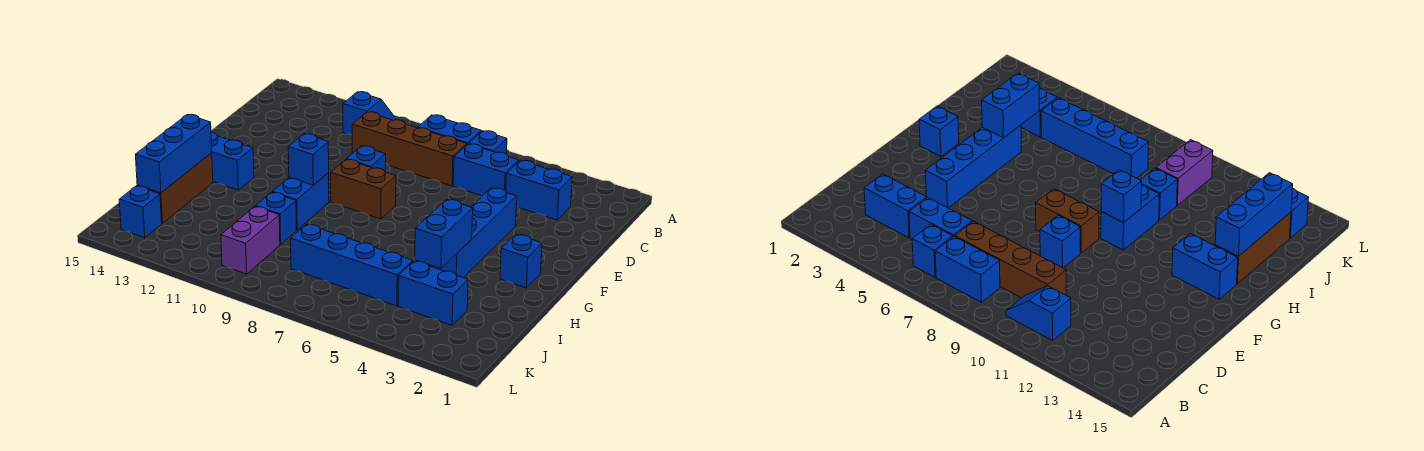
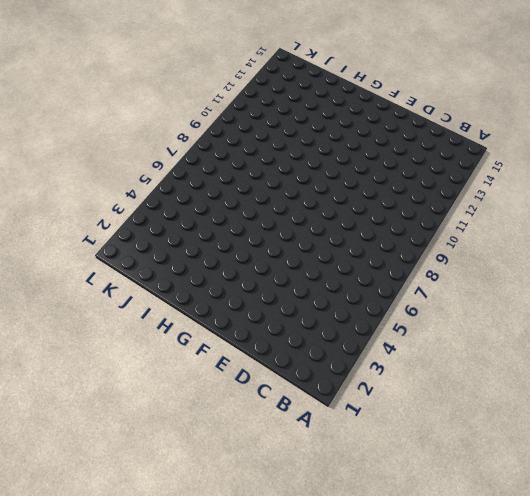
none -> blue brick B6 level 1
none -> blue brick B7:B8 level 1
none -> blue slope B10:B11 level 1 top 11

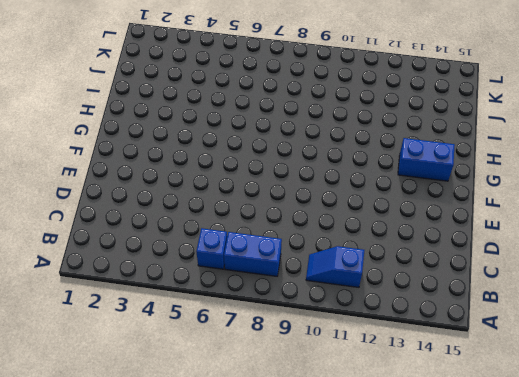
none -> blue brick C3:C4 level 1
none -> blue brick C5:C6 level 1
none -> brown brick C7:C10 level 1

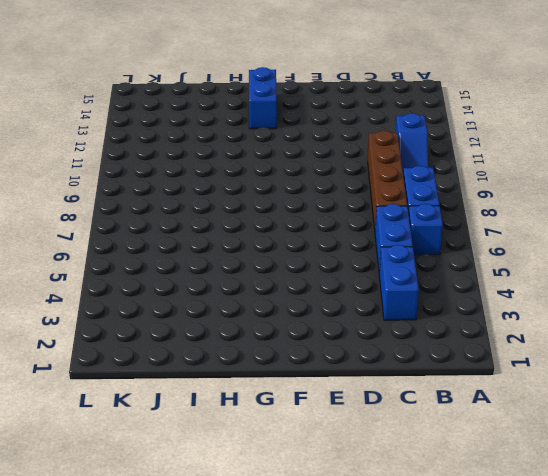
none -> blue brick E4:H4 level 1
none -> blue brick E9 level 1
none -> brown brick F8:F9 level 1

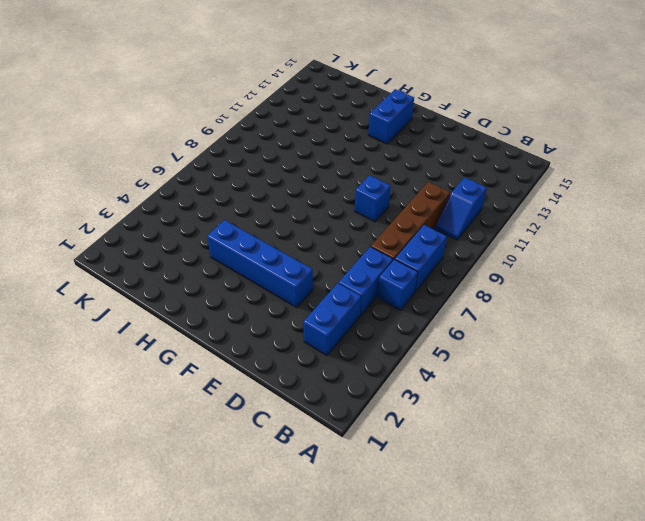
none -> brown brick F8:F9 level 1
none -> blue brick G2 level 1
none -> blue brick G10:H10 level 1

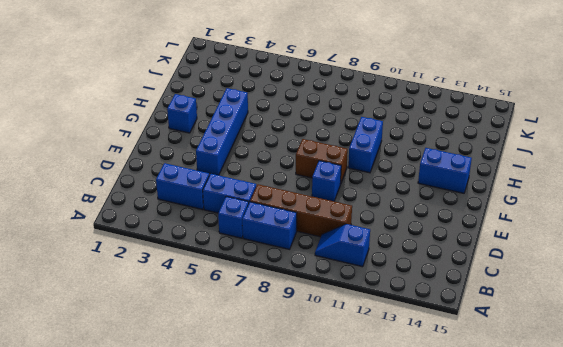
none -> brown brick H14:J14 level 1
none -> blue brick I10 level 1
none -> blue brick J3:J4 level 1

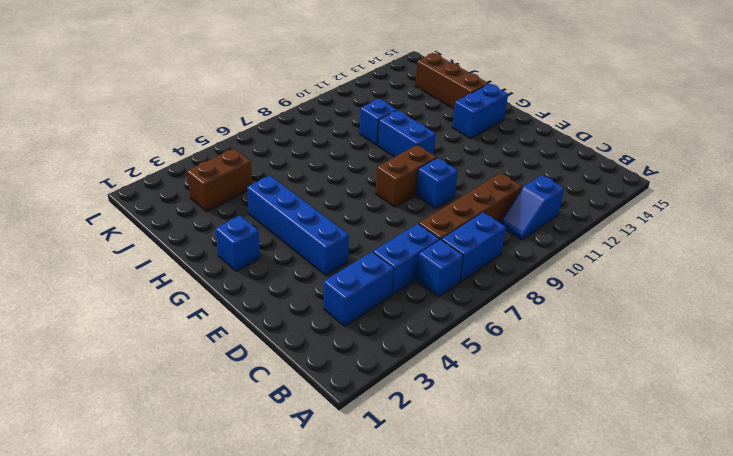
brown brick J3:J4 level 1 -> blue brick J3:J4 level 1
none -> blue brick J5:J8 level 1
none -> purple brick J10:K10 level 1
none -> blue brick K14 level 1

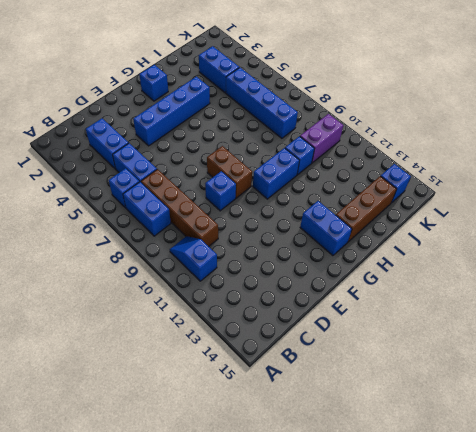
none -> blue brick G10 level 2
none -> blue brick H4:I4 level 2
none -> blue brick H14:J14 level 2

